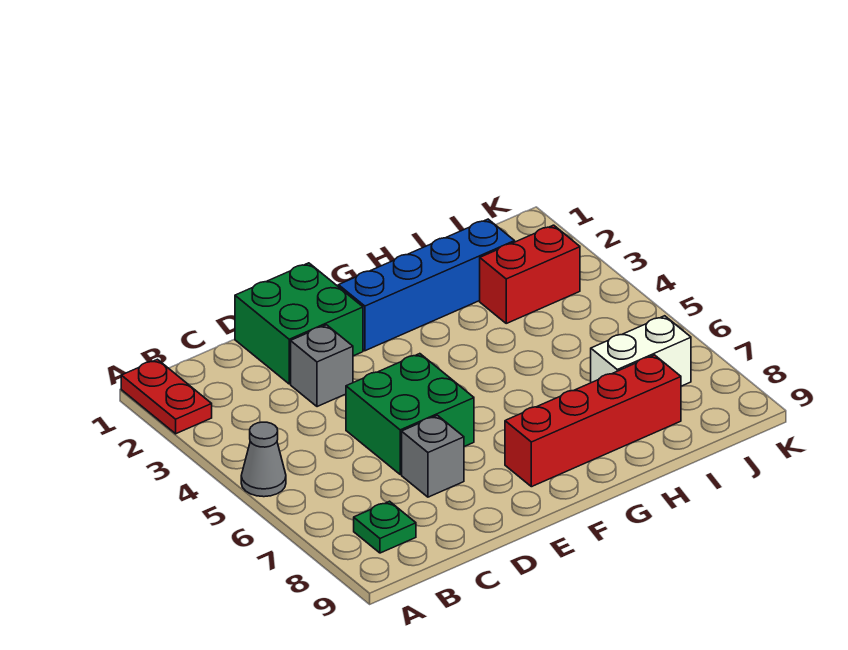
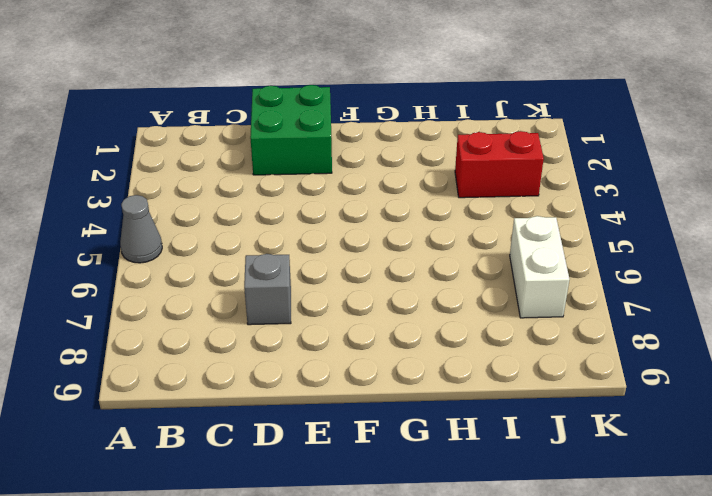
white brick J6:J7 level 1 -> white brick I7:J7 level 1
none -> red plate A1:A2 level 1
none -> green plate B8 level 1

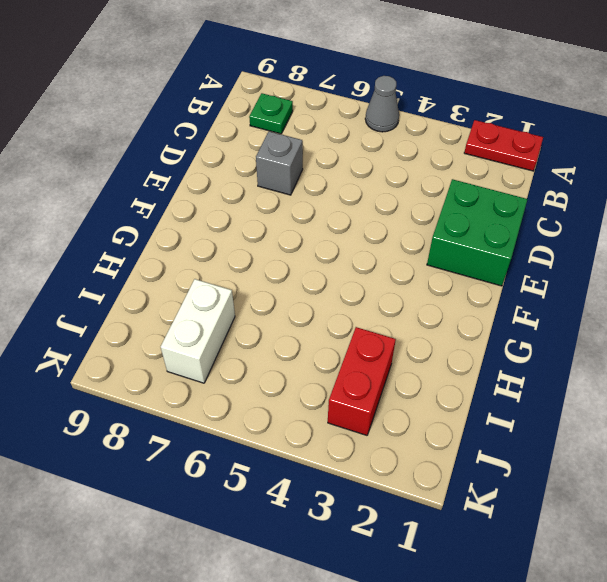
none -> grey brick D3 level 1
none -> green brick D5:E6 level 1

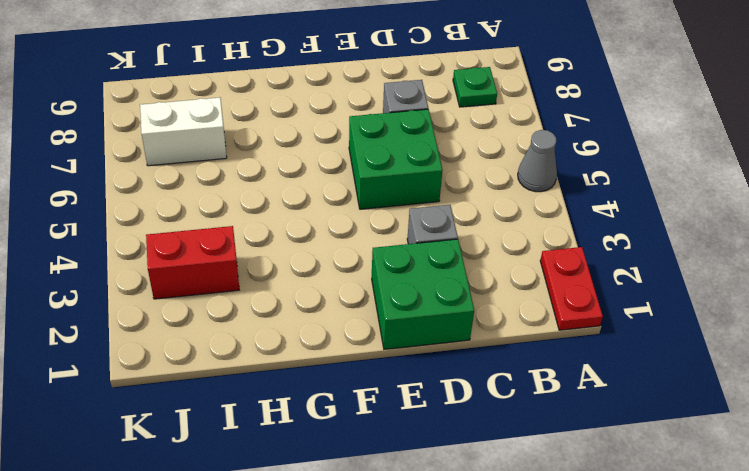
none -> blue brick F2:I2 level 1
none -> red brick F8:I8 level 1

